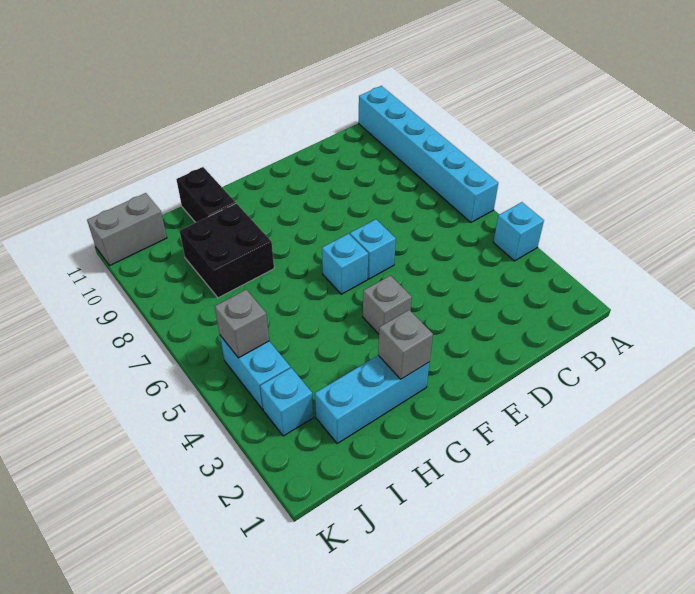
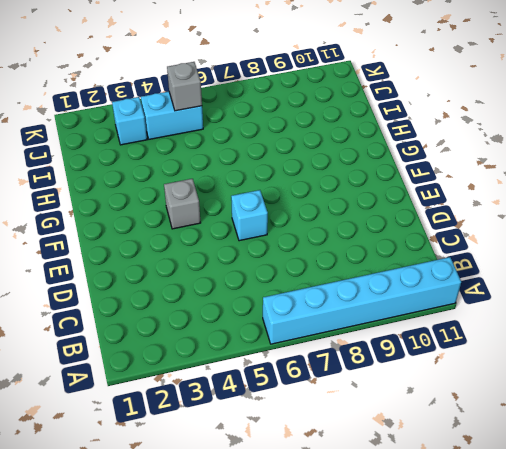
none -> cyan brick A4 level 1
none -> cyan brick F6 level 1
none -> cyan brick G2:I2 level 1

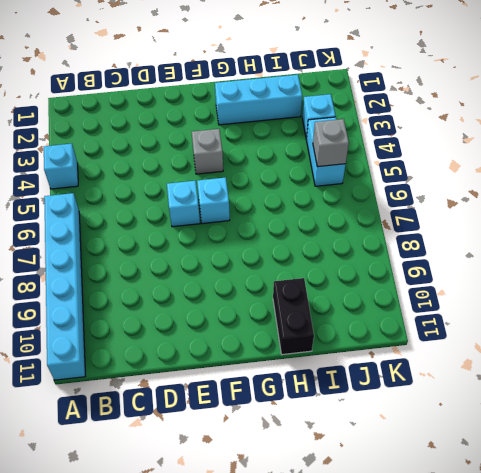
none -> black brick H8:I9 level 1
none -> grey brick J11:K11 level 1
none -> grey brick G2 level 2

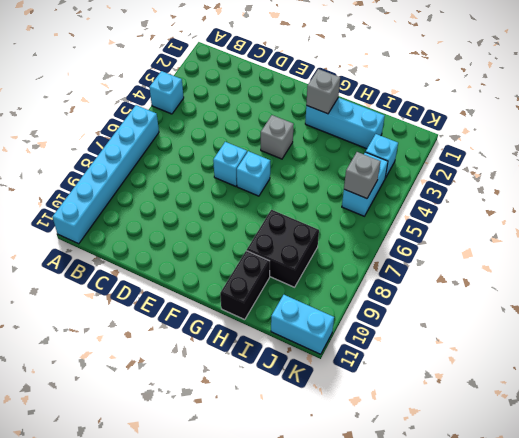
cyan brick J11:K11 level 1 -> grey brick J11:K11 level 1

